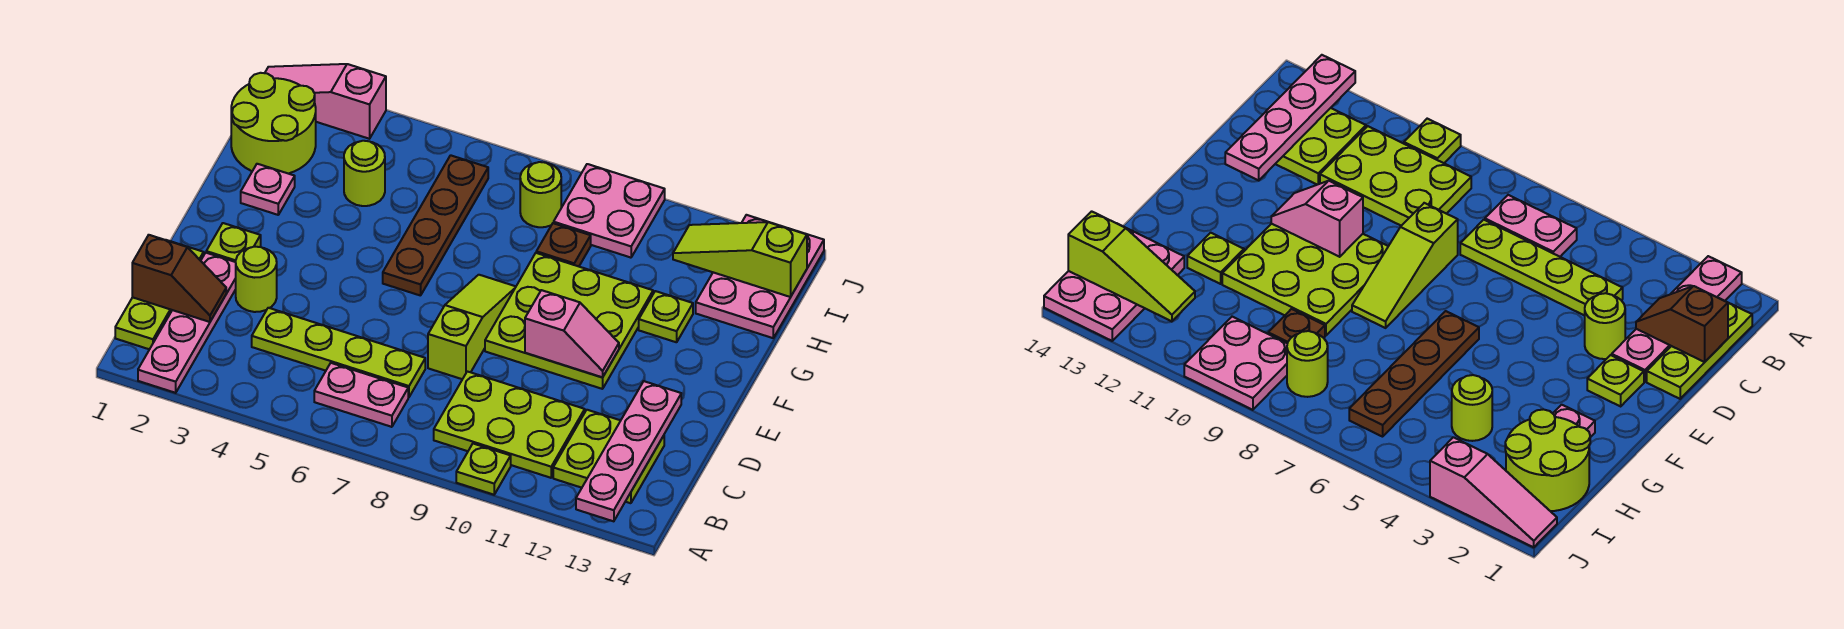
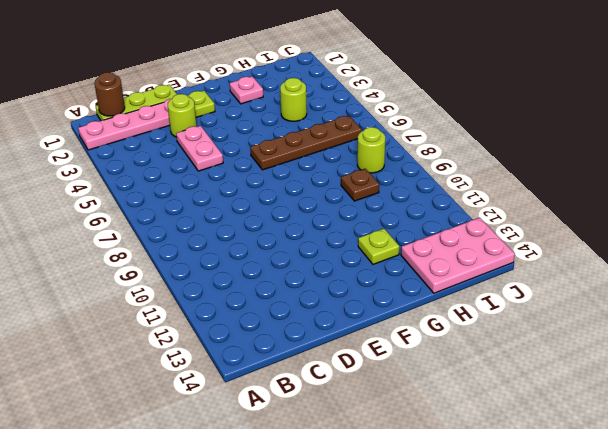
brown round brick B1 level 2 -> none
pink plate D4:D5 level 1 -> pink plate B6:B7 level 1
none -> lime plate A10 level 1
none -> lime plate B9:C11 level 1
none -> lime plate B12:C13 level 1

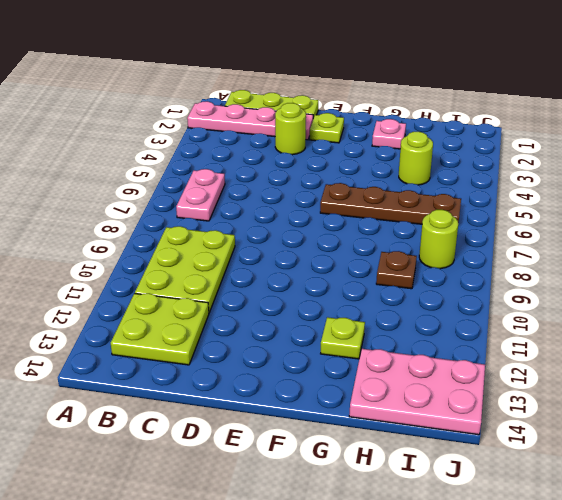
none -> lime plate A10 level 1
none -> lime plate C4:C7 level 1
none -> lime slope D8:F8 level 1 top D

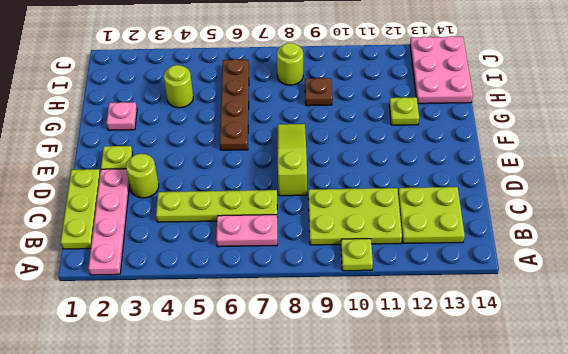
none -> lime plate E9:G11 level 1
none -> lime round brick H1:I2 level 1
none -> pink plate I9:J10 level 1

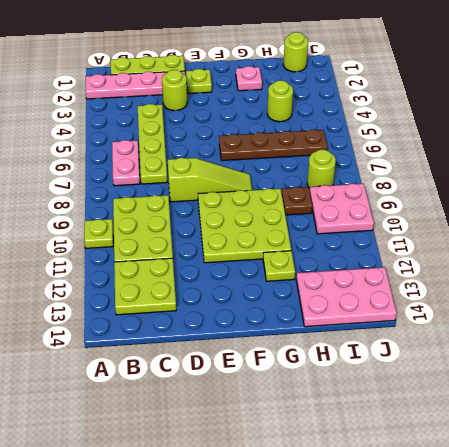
lime round brick I1 level 1 -> lime round brick H1:I2 level 1
none -> pink slope J1:J3 level 1 top 3
none -> pink plate A13:D13 level 2
none -> brown slope C1:C2 level 2 top 1

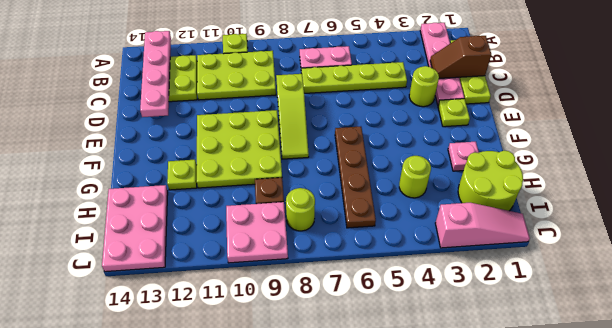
none -> pink slope E10:E11 level 2 top 10
none -> lime slope I12:I14 level 2 top 14

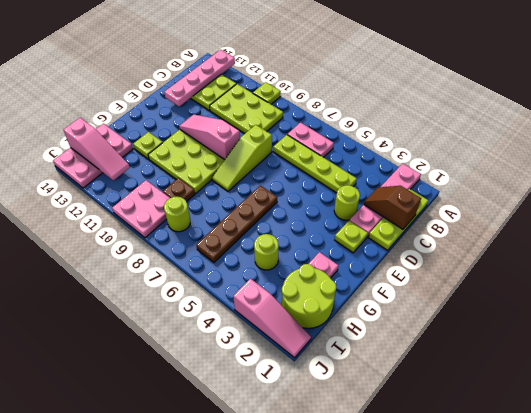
pink slope E9:E11 level 2 top 9 -> pink slope E10:E11 level 2 top 10
pink slope I12:I14 level 2 top 14 -> lime slope I12:I14 level 2 top 14

